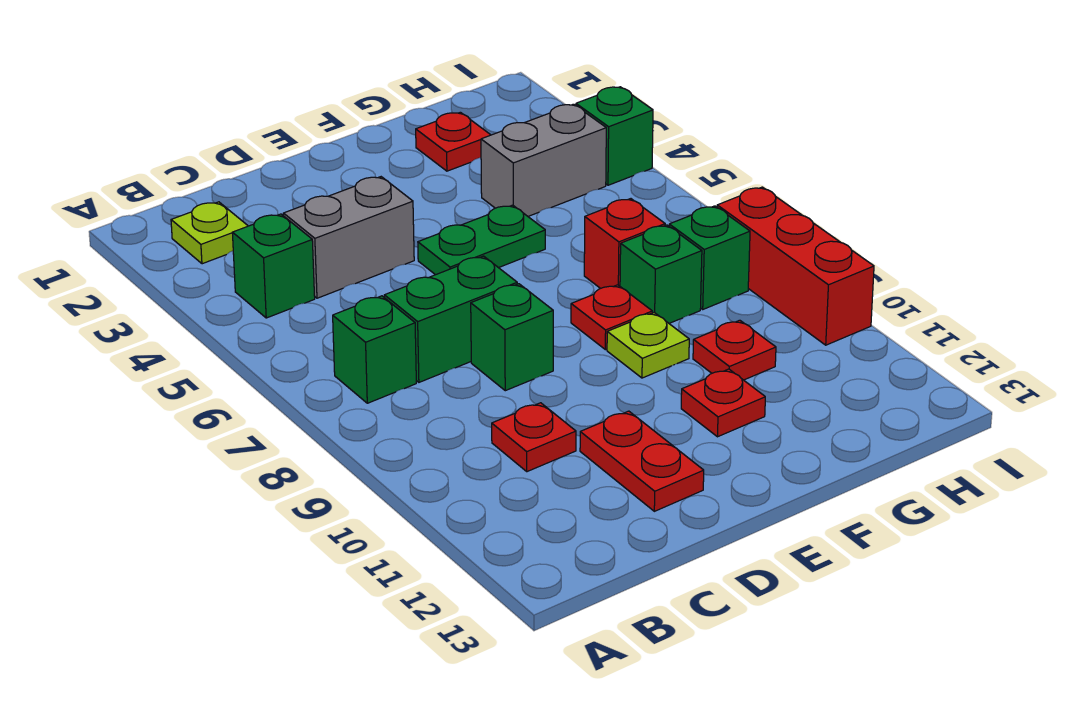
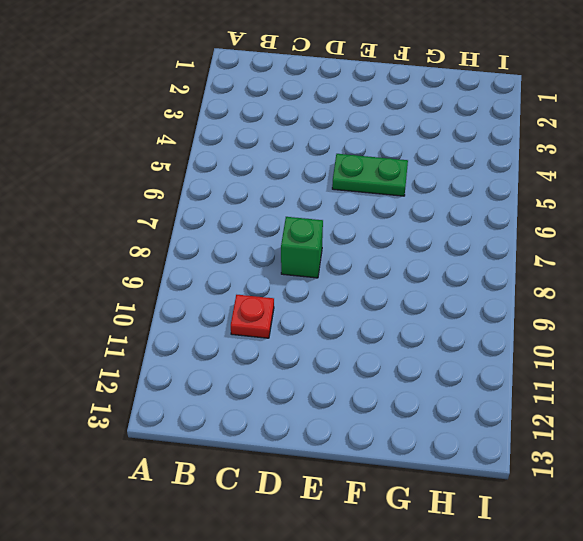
none -> lime plate B2 level 1
none -> green brick B4 level 1
none -> green brick B7 level 1

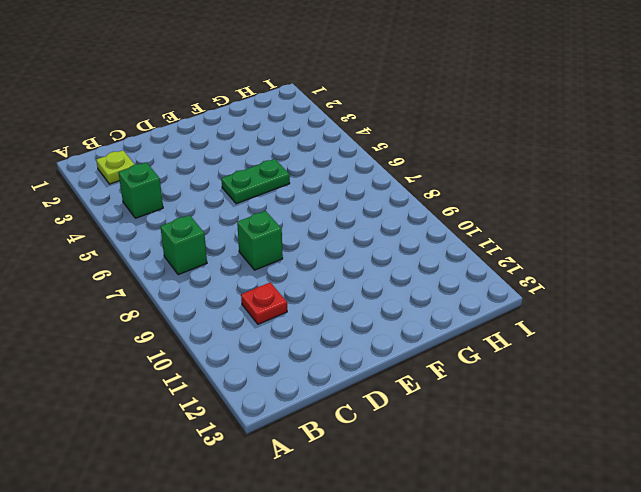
none -> grey brick C4:D4 level 1
none -> green brick C7:D7 level 1
none -> red plate D11:D12 level 1

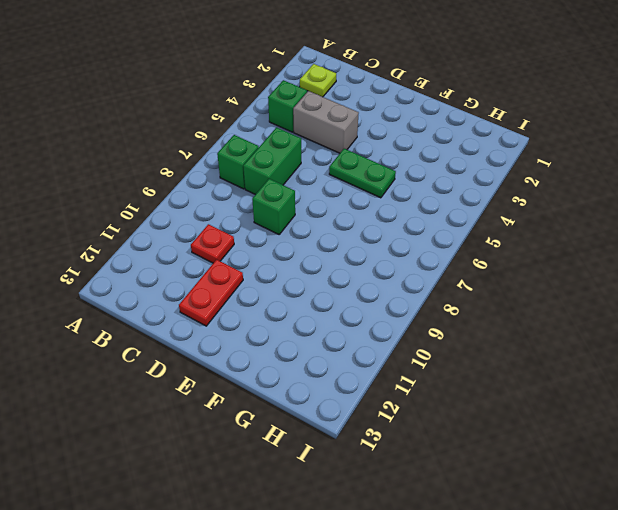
green brick C6:C7 level 1 -> green brick C7:D7 level 1
none -> red plate F8 level 1
none -> lime plate F9 level 1
none -> red plate F11 level 1

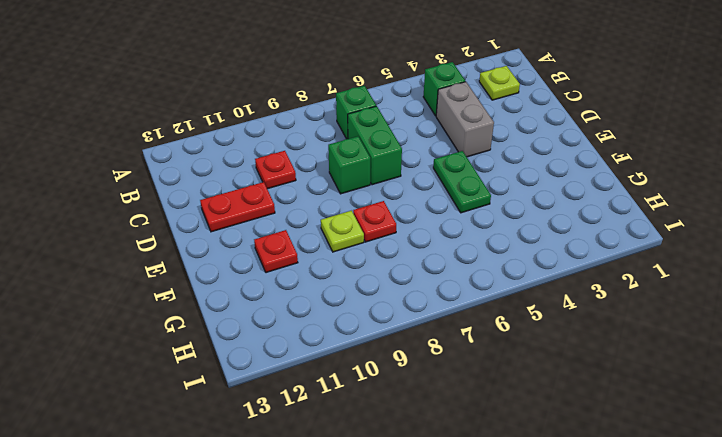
none -> red plate G2 level 1
none -> grey brick G4:H4 level 1
none -> red brick G7 level 1

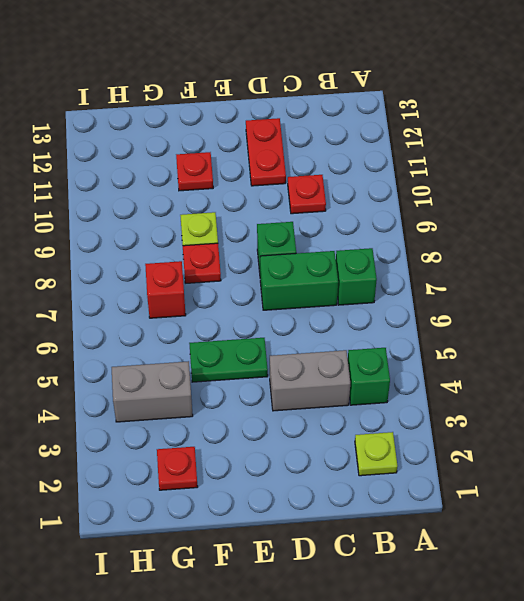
none -> green brick G8 level 1
none -> red plate G10 level 1
none -> green brick H8 level 1

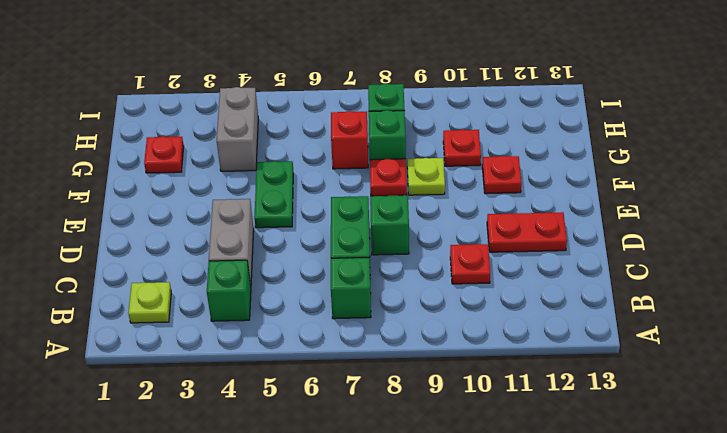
none -> green brick I4 level 1
none -> red brick I8:I10 level 1

